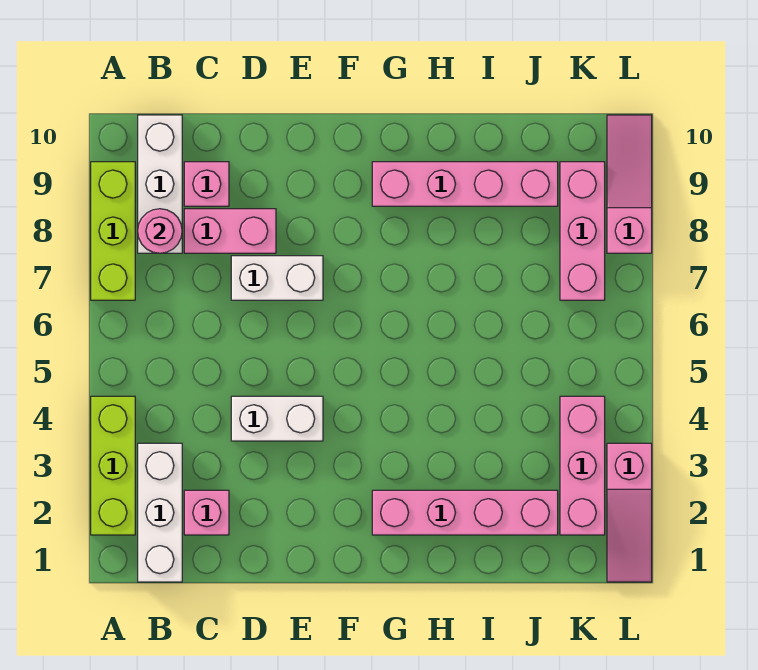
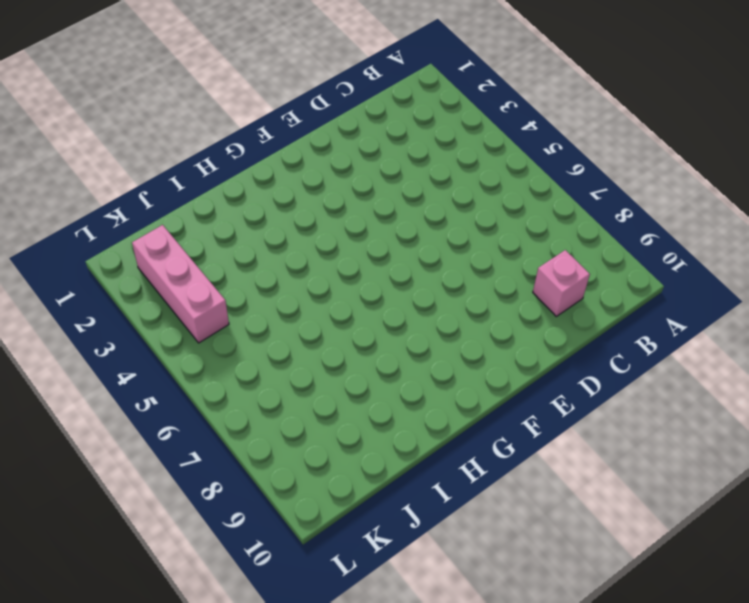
none -> lime brick A2:A4 level 1
none -> lime brick A7:A9 level 1
none -> white brick B1:B3 level 1

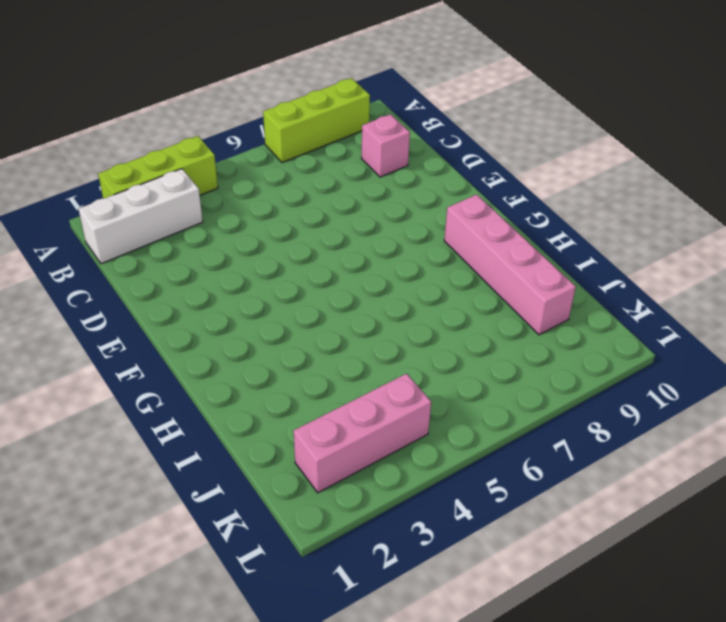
none -> white brick B8:B10 level 1
none -> pink brick C2 level 1
none -> pink brick C8:D8 level 1

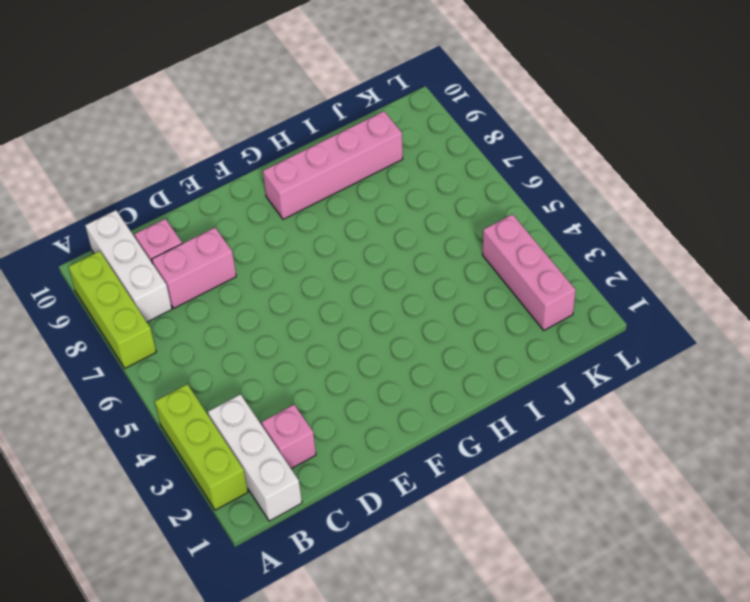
none -> white brick D4:E4 level 1
none -> white brick D7:E7 level 1
none -> pink brick G2:J2 level 1

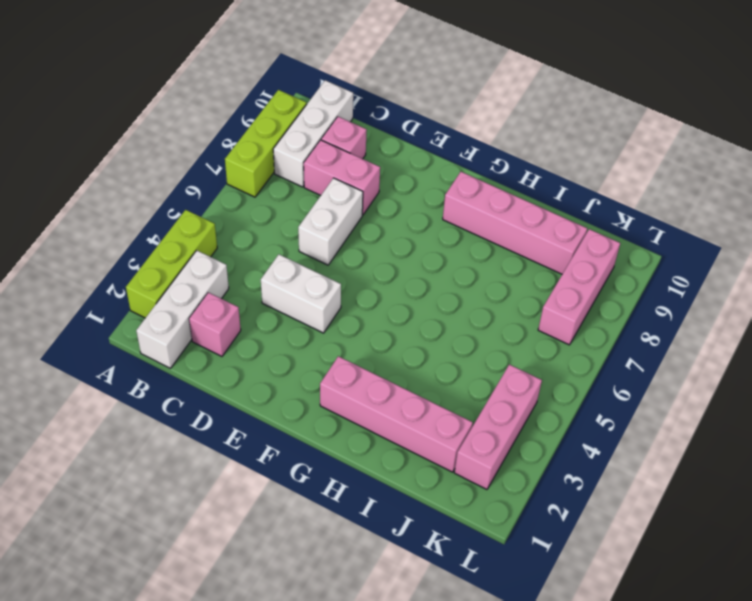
white brick D6:D7 level 1 -> white brick D7:E7 level 1
none -> pink slope L1:L3 level 1 top 3
none -> pink slope L8:L10 level 1 top 8
none -> pink round brick B8 level 2

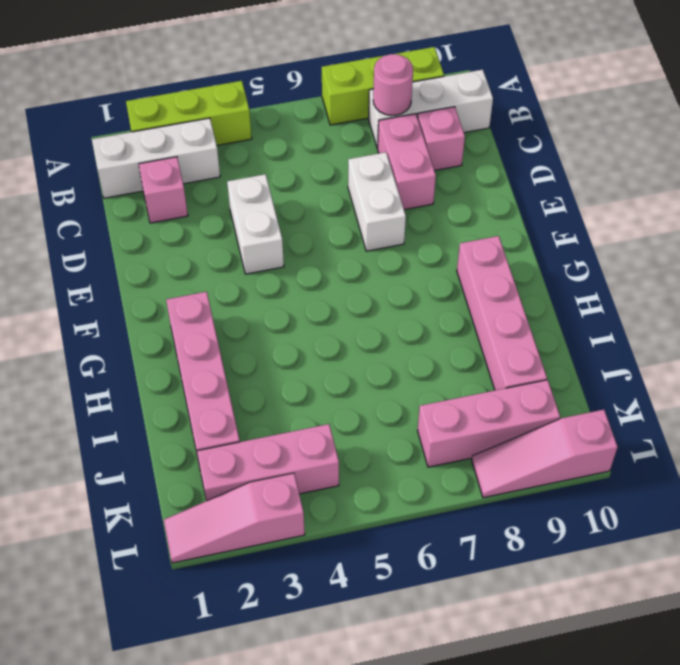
pink slope L8:L10 level 1 top 10 -> pink slope L8:L10 level 1 top 8

